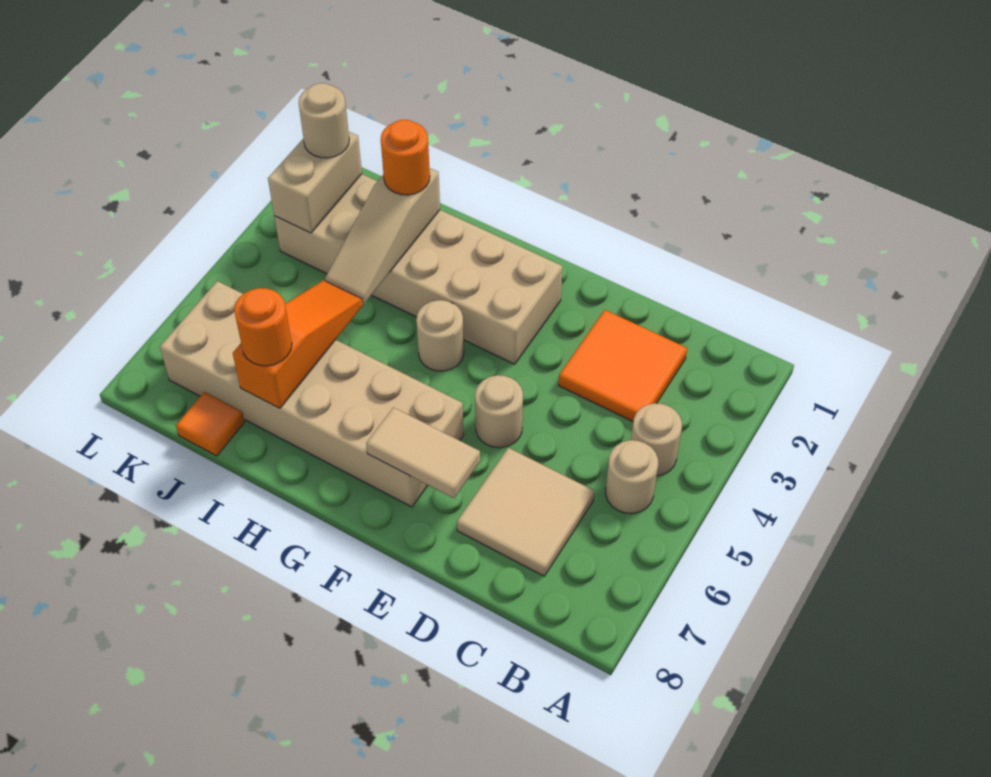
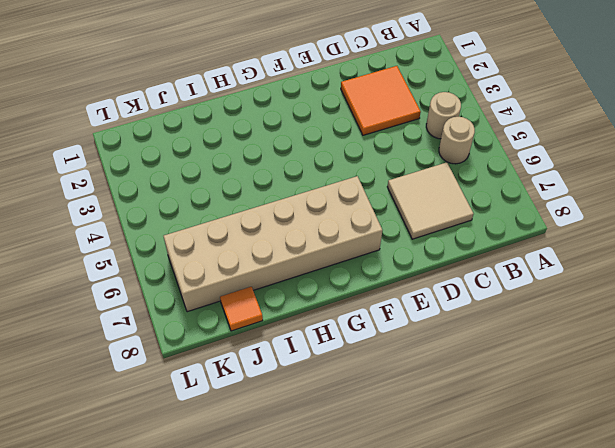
none -> tan round brick E5 level 1
none -> tan brick F2:K3 level 1
none -> tan round brick G4 level 1

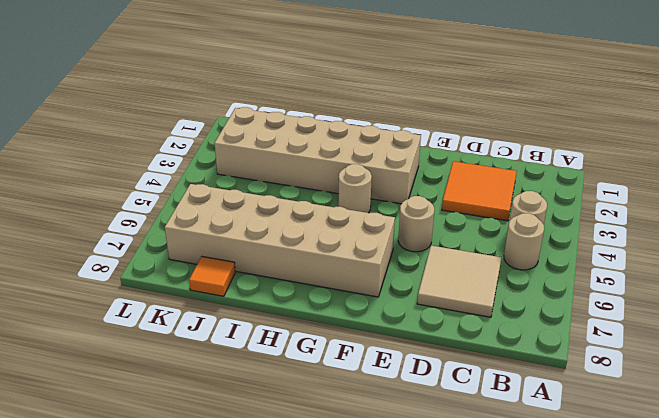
none -> tan tile E7:F7 level 2
none -> tan slope I2:I4 level 2 top 2
none -> orange slope I5:I7 level 2 top 7

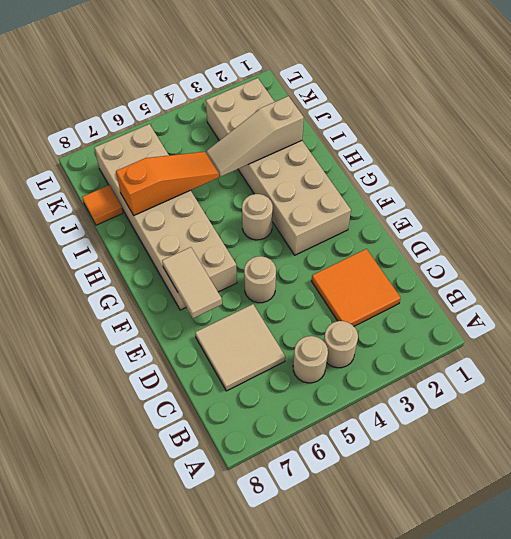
none -> tan brick K2:K3 level 2
none -> orange round brick I2 level 3
none -> orange round brick I7 level 3

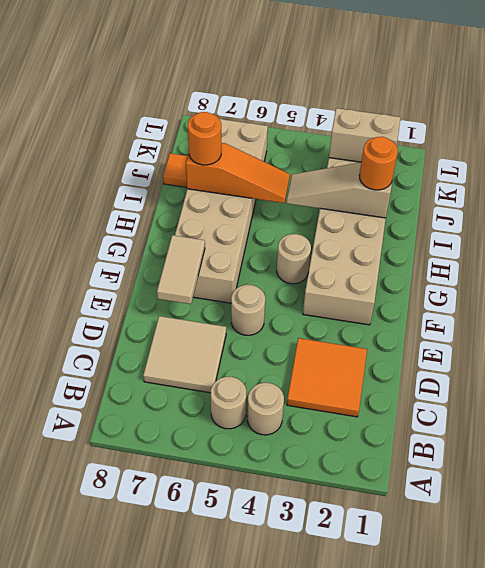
none -> tan round brick K2 level 3

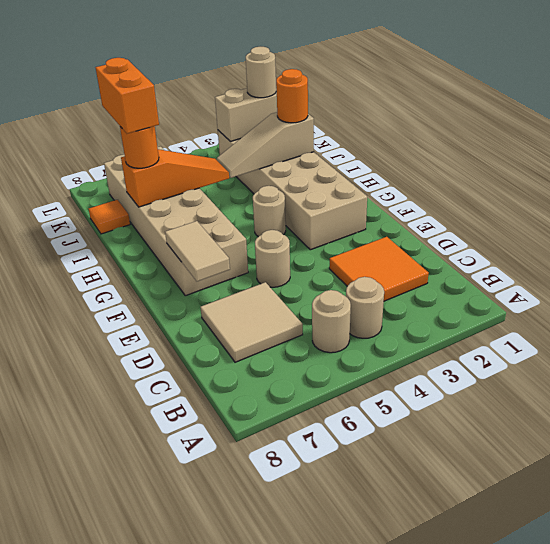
orange brick I7:J7 level 4 -> none

